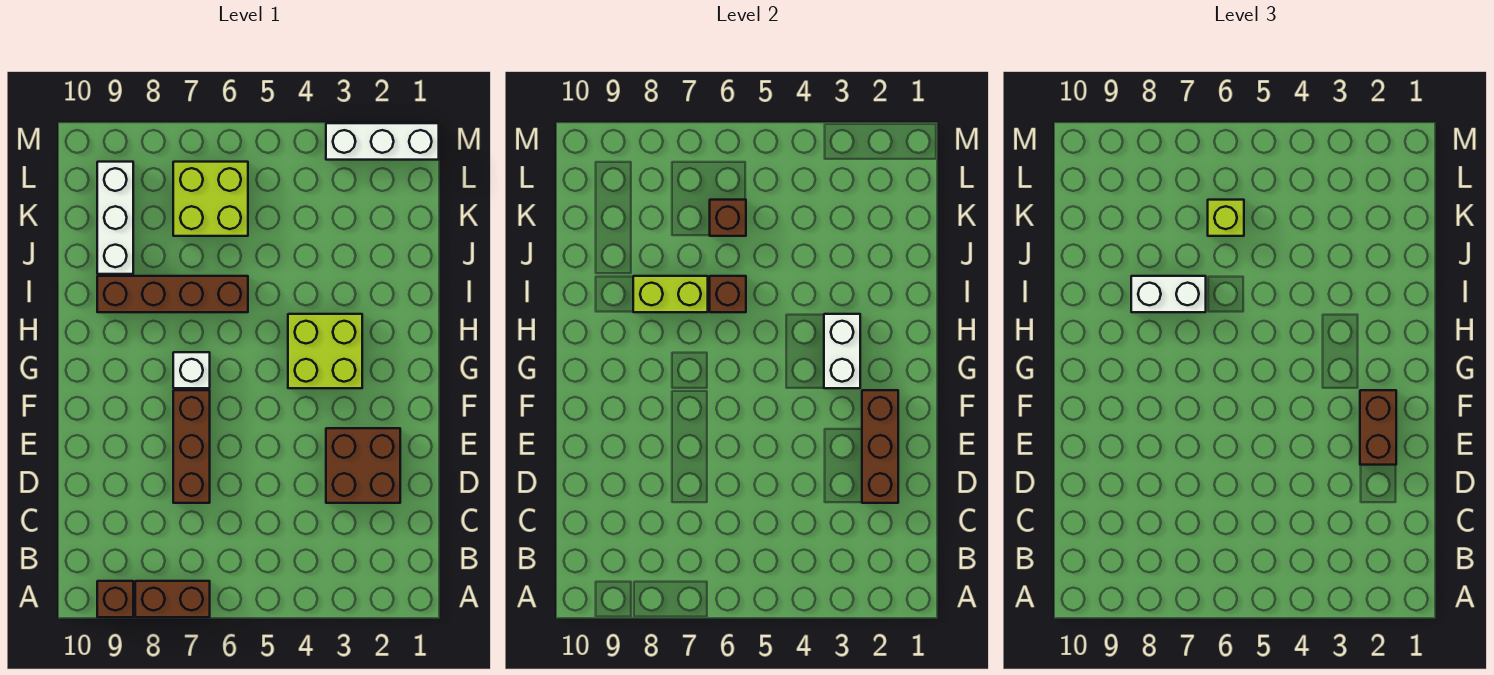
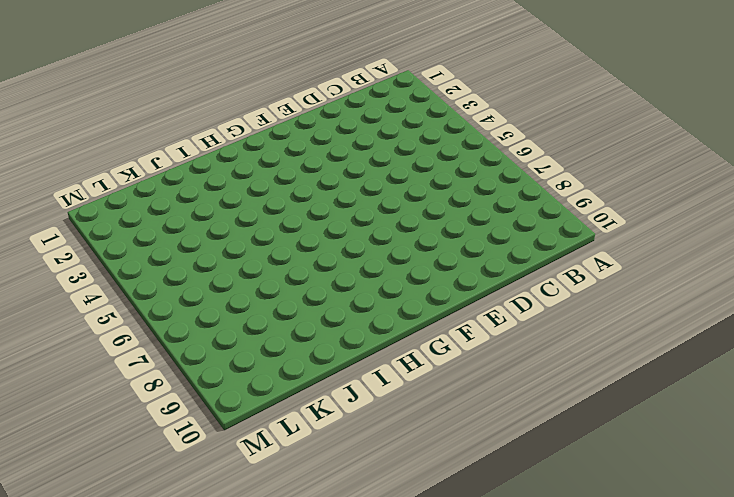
none -> brown brick A7:A8 level 1
none -> brown brick A9 level 1
none -> brown brick D2:E3 level 1

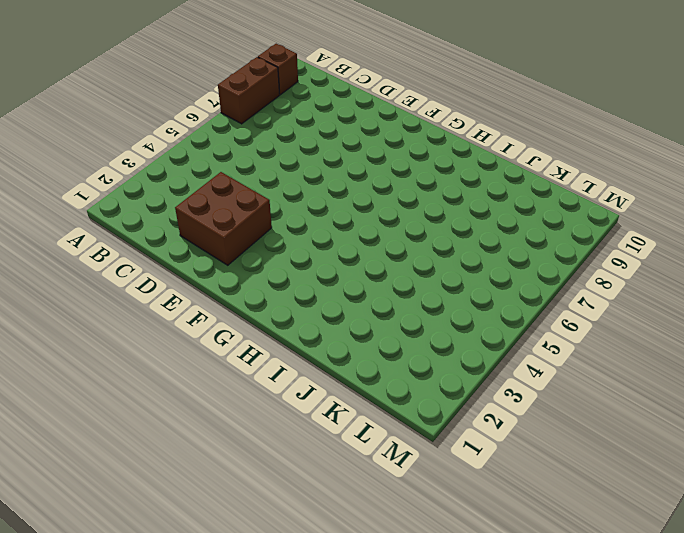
none -> brown brick D7:F7 level 1
none -> lime brick G3:H4 level 1
none -> white brick G7 level 1

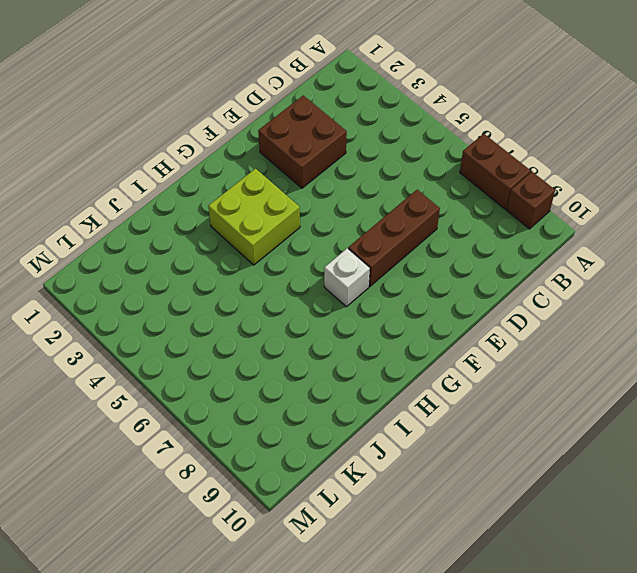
none -> brown brick I6:I9 level 1
none -> white brick J9:L9 level 1
none -> lime brick K6:L7 level 1

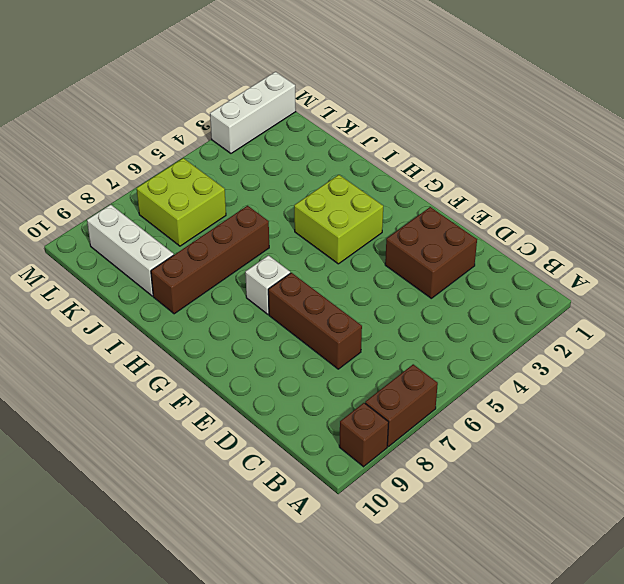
none -> brown brick D2:F2 level 2
none -> white brick G3:H3 level 2
none -> brown brick I6 level 2

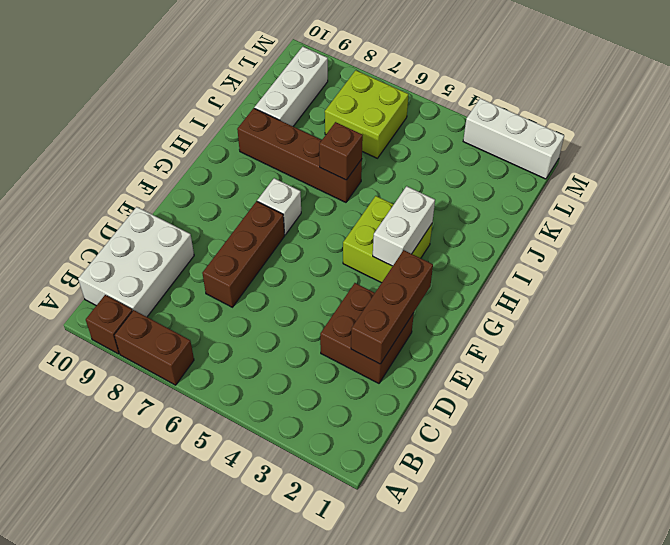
white brick B9:D10 level 1 -> none
none -> lime brick I7:I8 level 2
none -> brown brick K6 level 2
none -> brown brick E2:F2 level 3

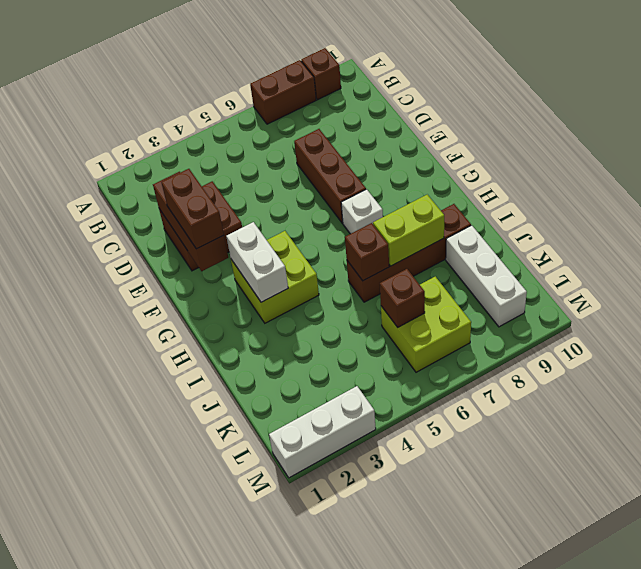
none -> white brick I7:I8 level 3
none -> lime brick K6 level 3

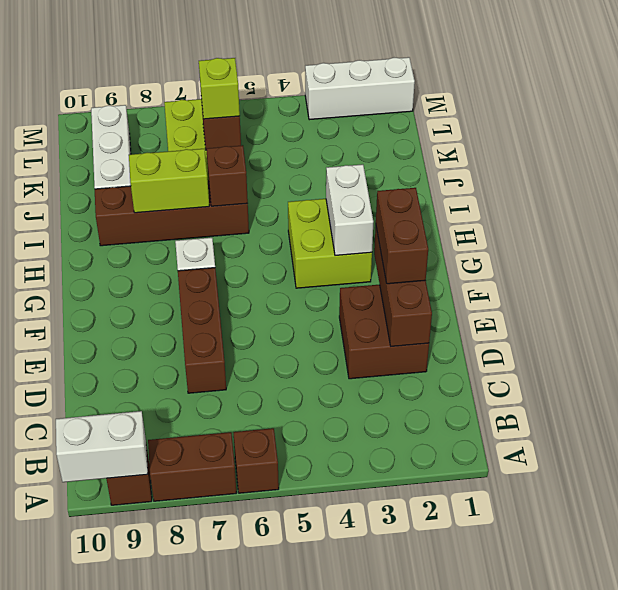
brown brick A6 level 1 -> none
white brick A9:A10 level 2 -> white brick I7:I8 level 3

